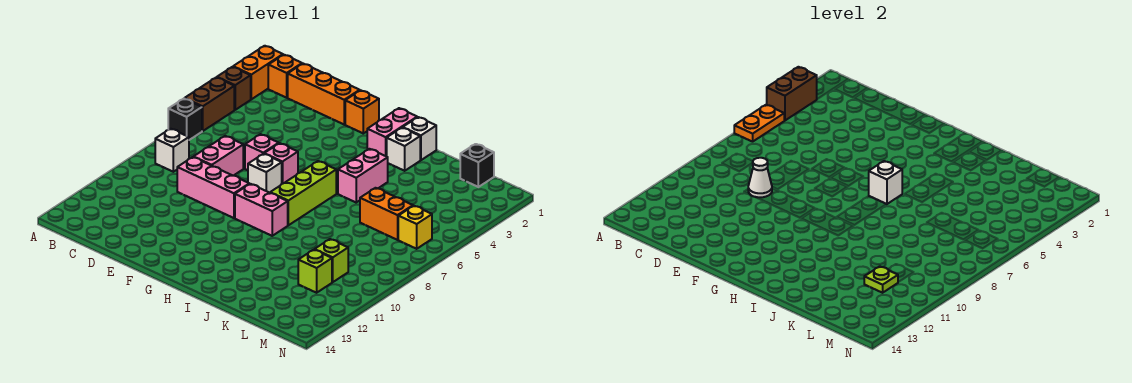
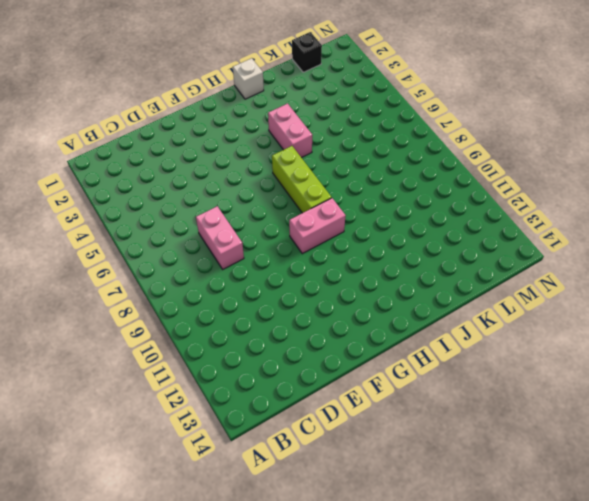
none -> orange brick A1:A2 level 1
none -> brown brick A3 level 1
none -> brown brick A4:A5 level 1

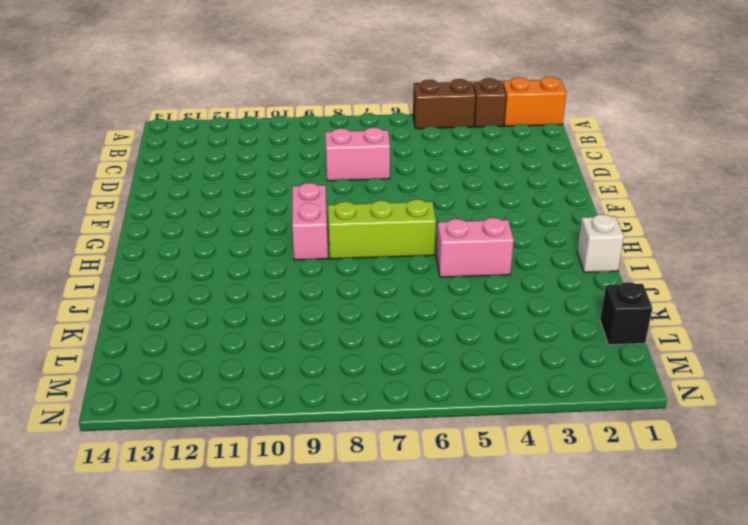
none -> black brick A6 level 1
none -> orange brick B1 level 1
none -> white brick B8 level 1

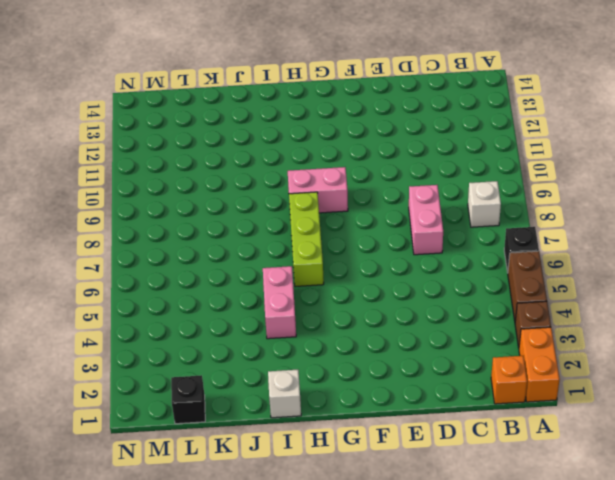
none -> orange brick C1:E1 level 1
none -> pink brick D9:F9 level 1
none -> pink brick E6 level 1

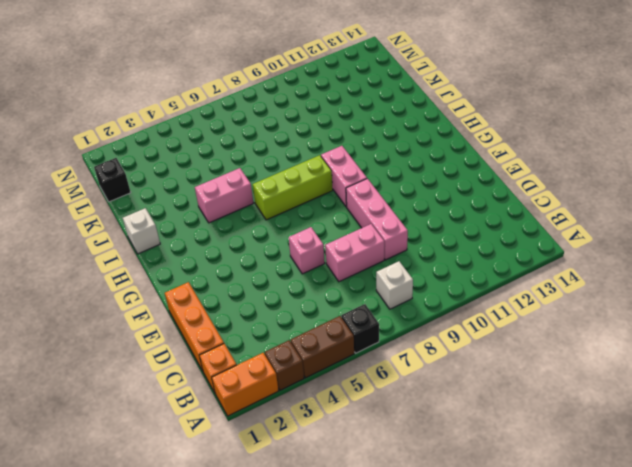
none -> orange brick F1 level 1
none -> pink brick F6 level 1
none -> white brick F7 level 1

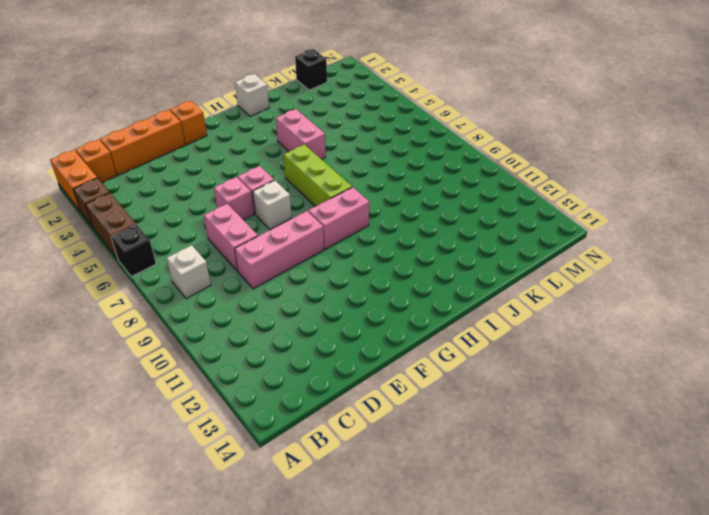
none -> pink brick H1:H2 level 1
none -> white brick I2 level 1
none -> orange brick K6:L6 level 1

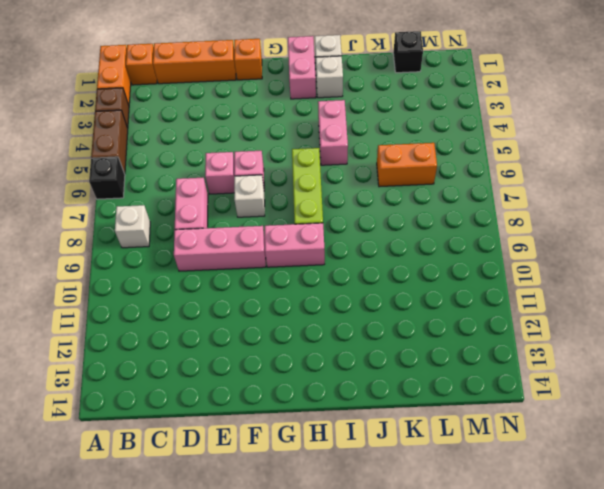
none -> lime brick L10 level 1
none -> lime brick L11 level 1
none -> yellow brick M6 level 1

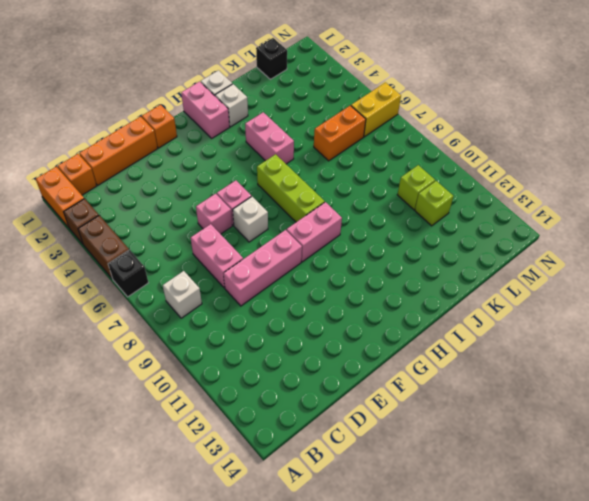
yellow brick M6:N6 level 1 -> yellow brick M6 level 1
none -> brown brick A3:A4 level 2
none -> orange plate A5:A6 level 2
none -> white cone D9 level 2

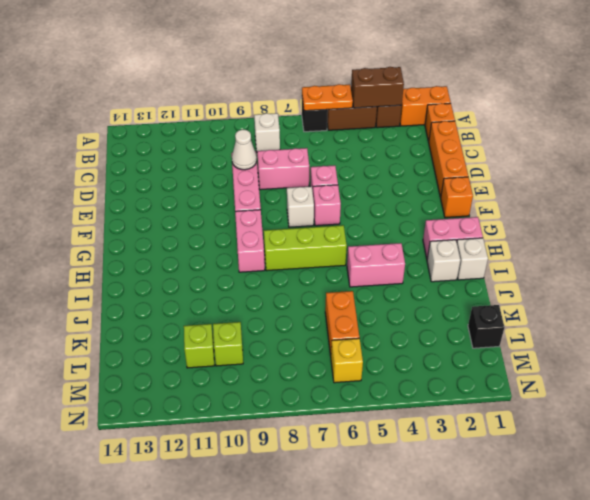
none -> white brick H6 level 2
none -> lime plate L11 level 2

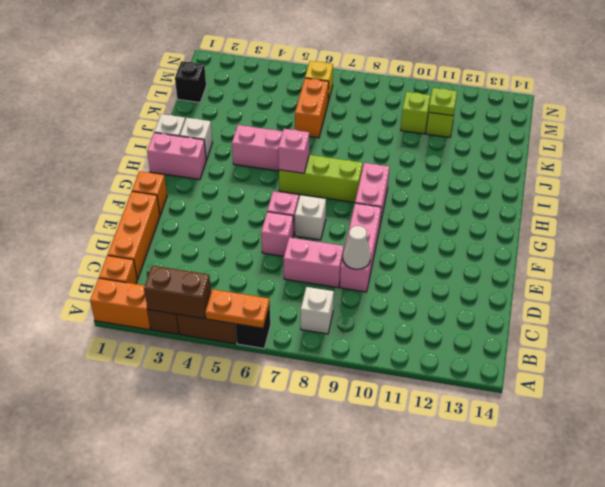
pink brick H6 level 2 -> white brick H6 level 2

